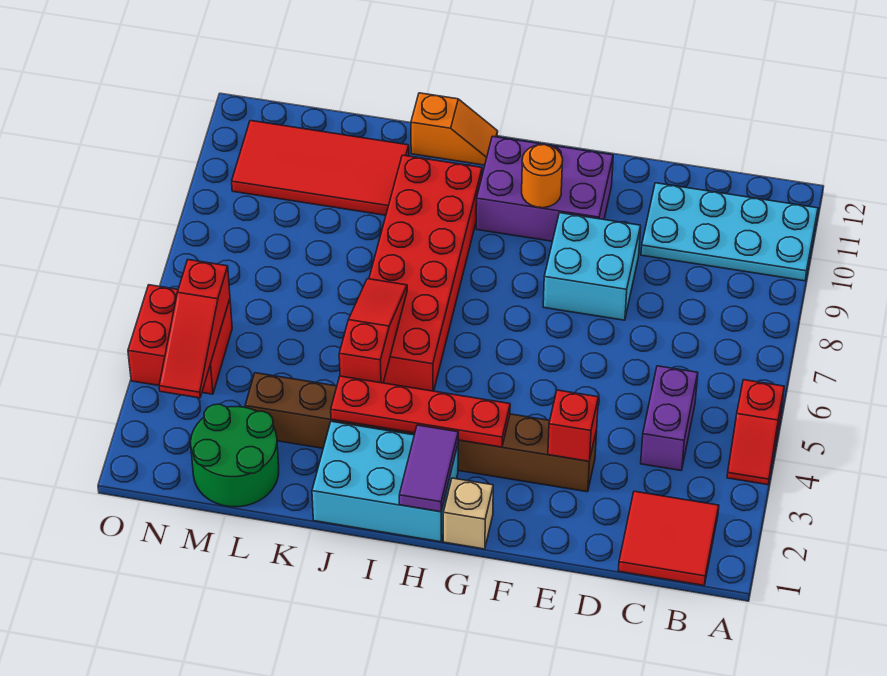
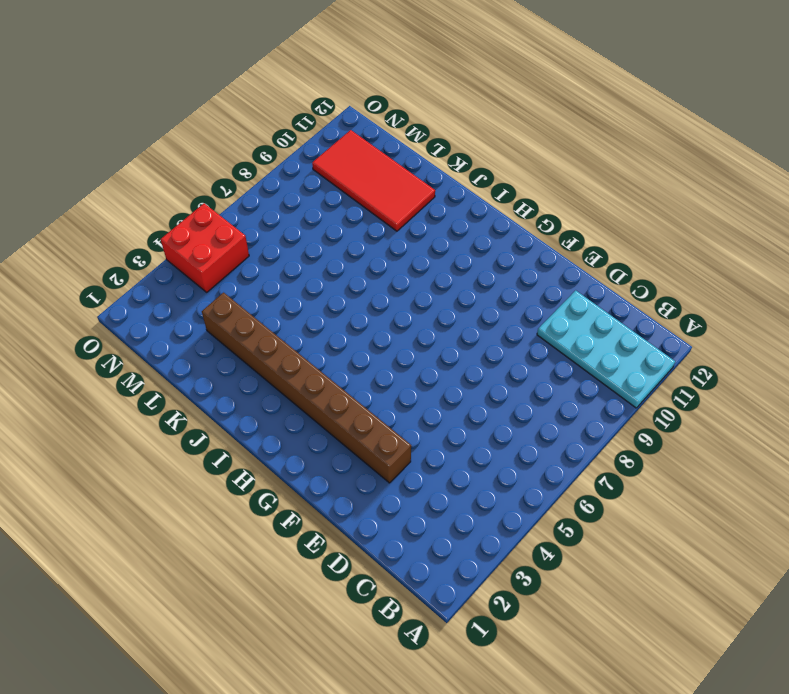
none -> red slope A4:A5 level 1 top 5
none -> red tile B1:C2 level 1
none -> purple brick C4:C5 level 1

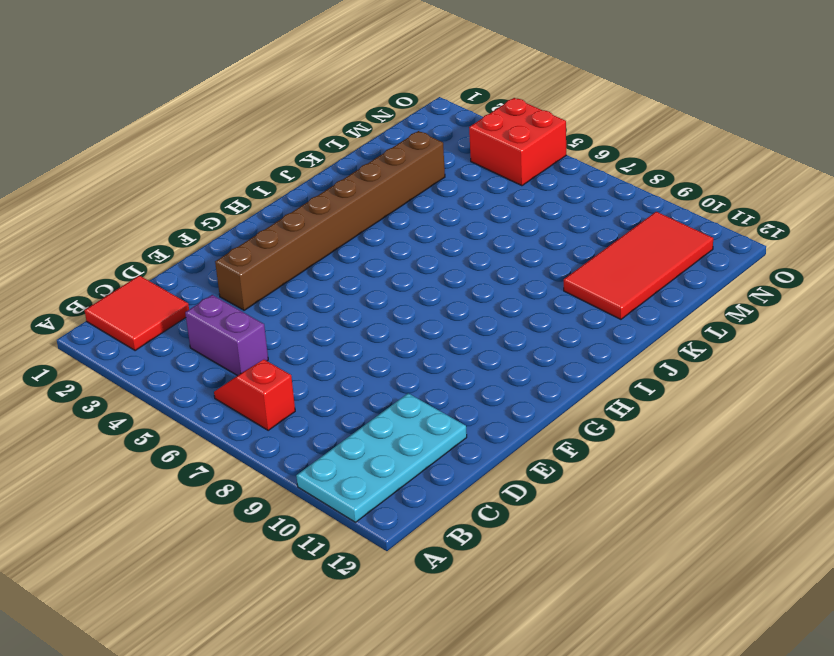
red slope B6:B7 level 1 top 7 -> red slope A4:A5 level 1 top 5
none -> cyan brick E8:F9 level 1
none -> purple brick F10:H11 level 1
none -> tan brick G1 level 1

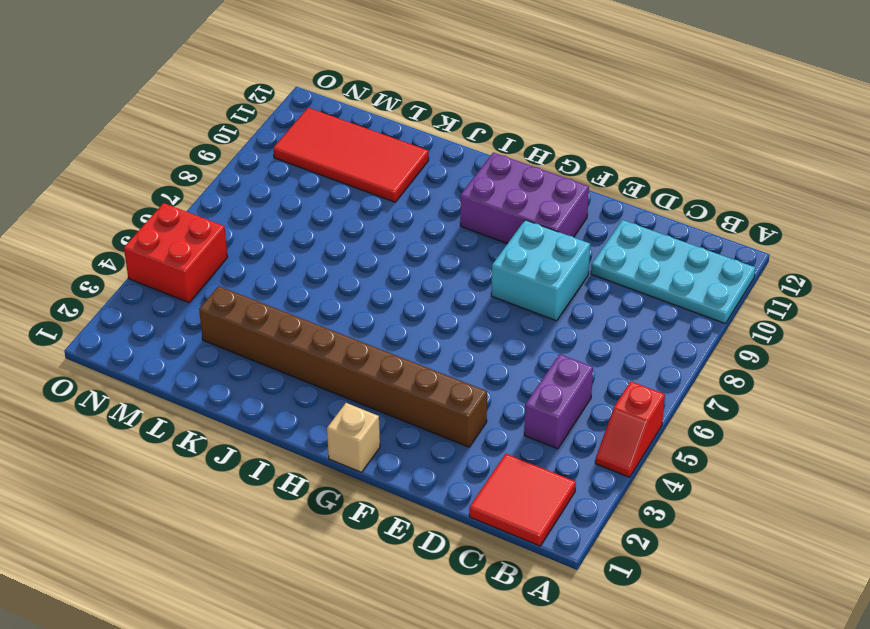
none -> cyan brick H1:J2 level 1
none -> red brick I5:J10 level 1
none -> orange slope I12:J12 level 1 top J

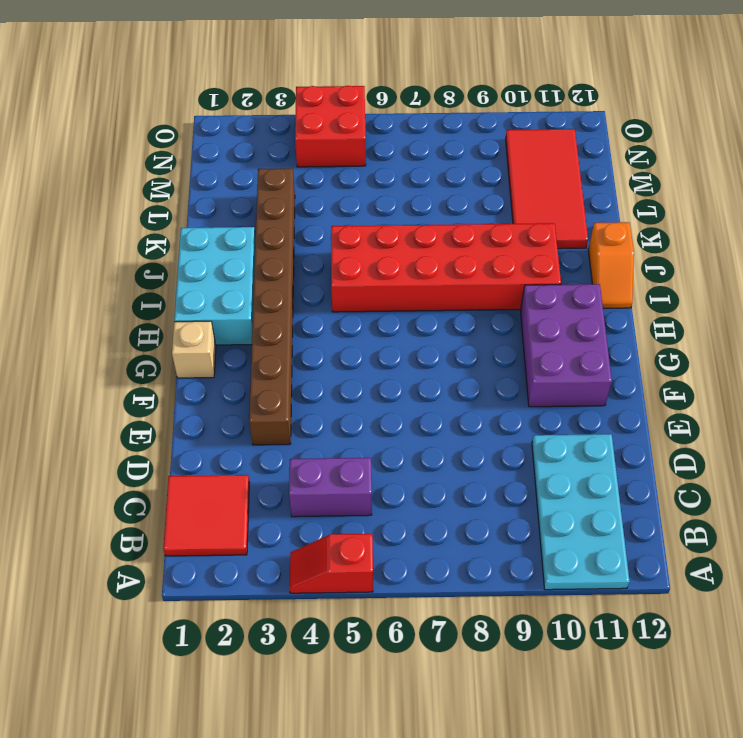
none -> cyan brick E8:F9 level 1
none -> green round brick L1:M2 level 1
none -> red brick E3 level 2

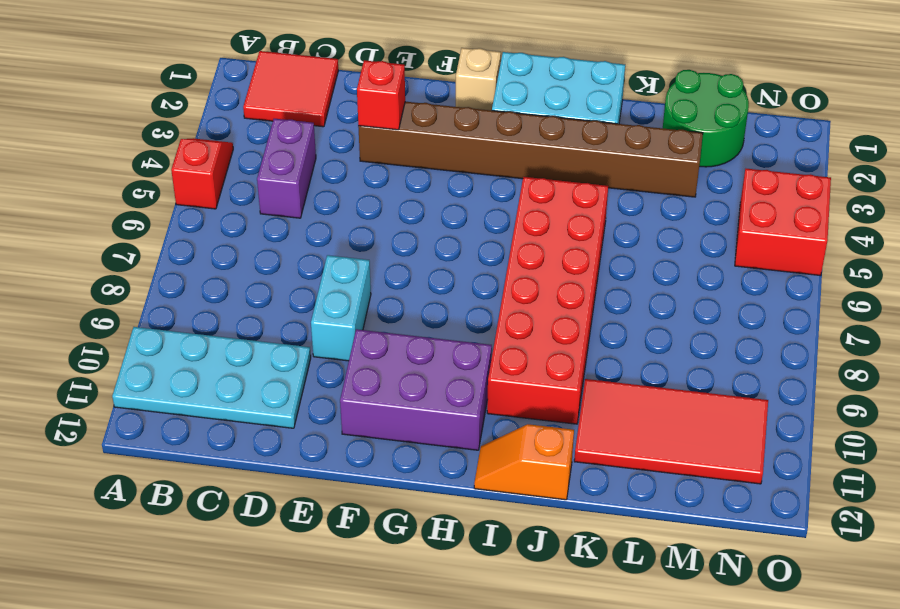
cyan brick E8:E9 level 1 -> cyan brick E8:F9 level 1
none -> red plate G3:J3 level 2
none -> orange round brick G10 level 2
none -> purple tile H1:H2 level 2

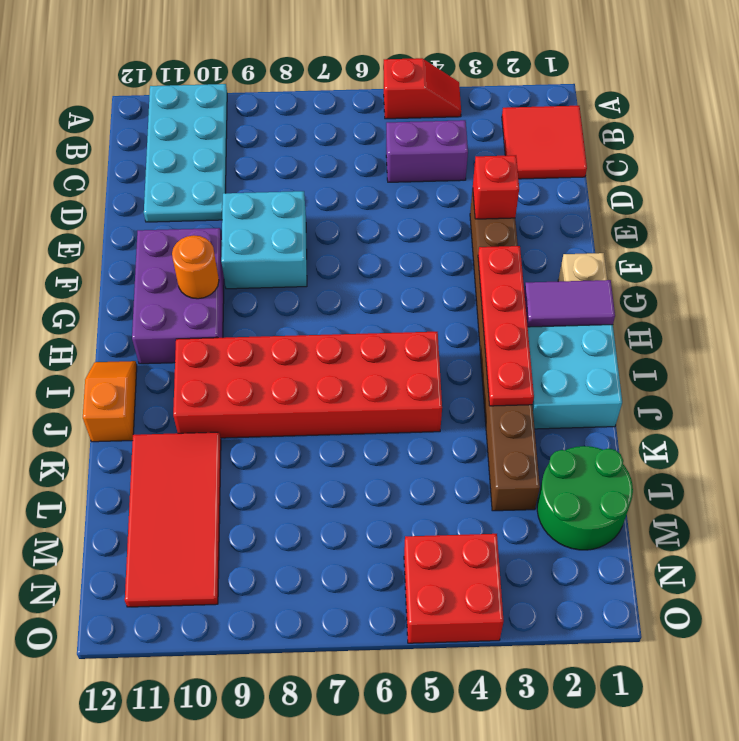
none -> red slope J4:J6 level 2 top 4
none -> red slope N3:N5 level 2 top 5

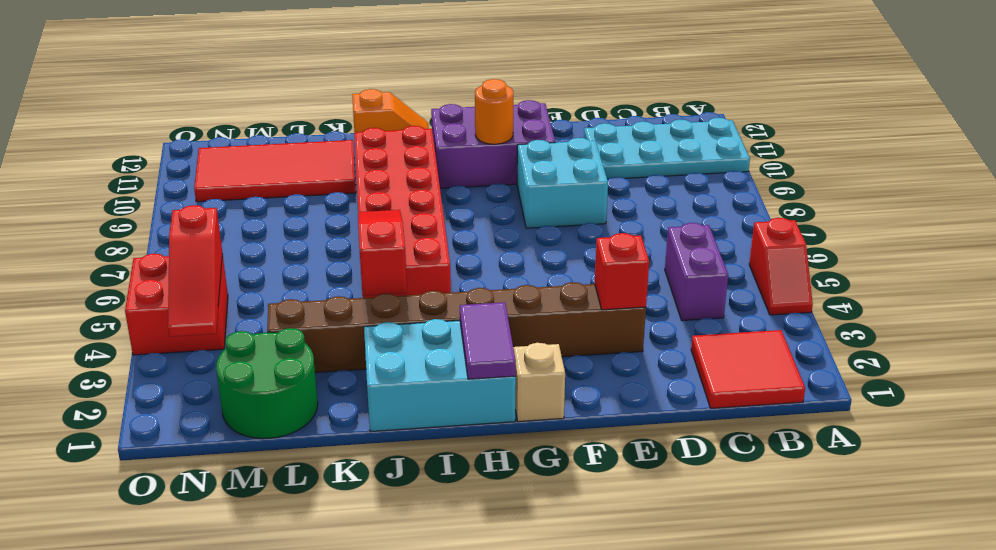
none -> red plate G3:J3 level 2

